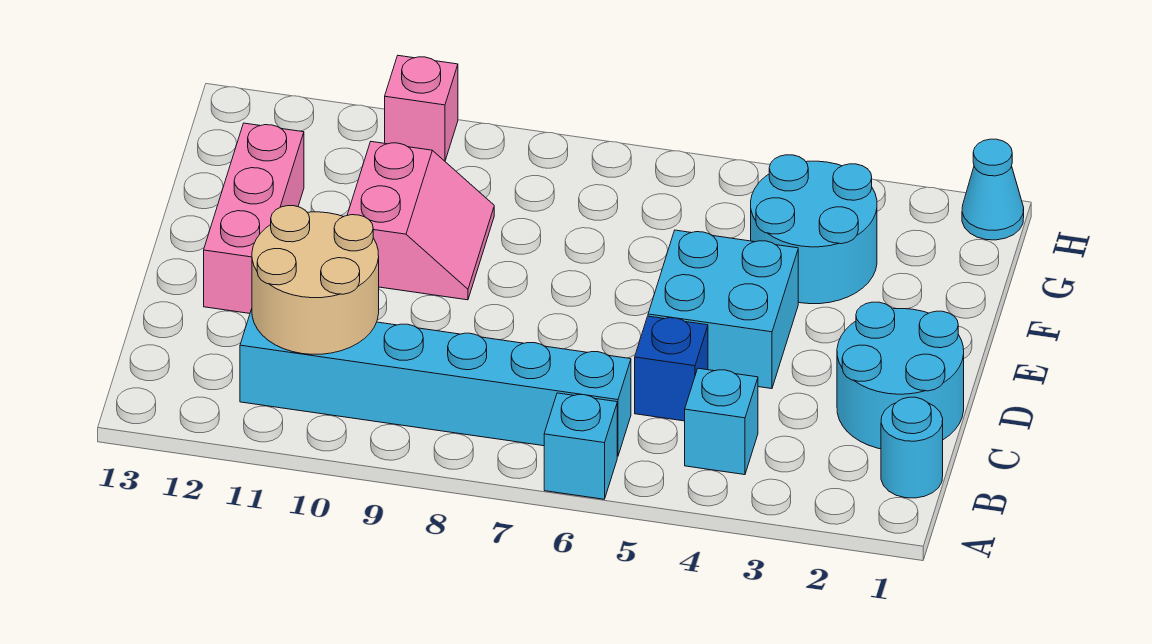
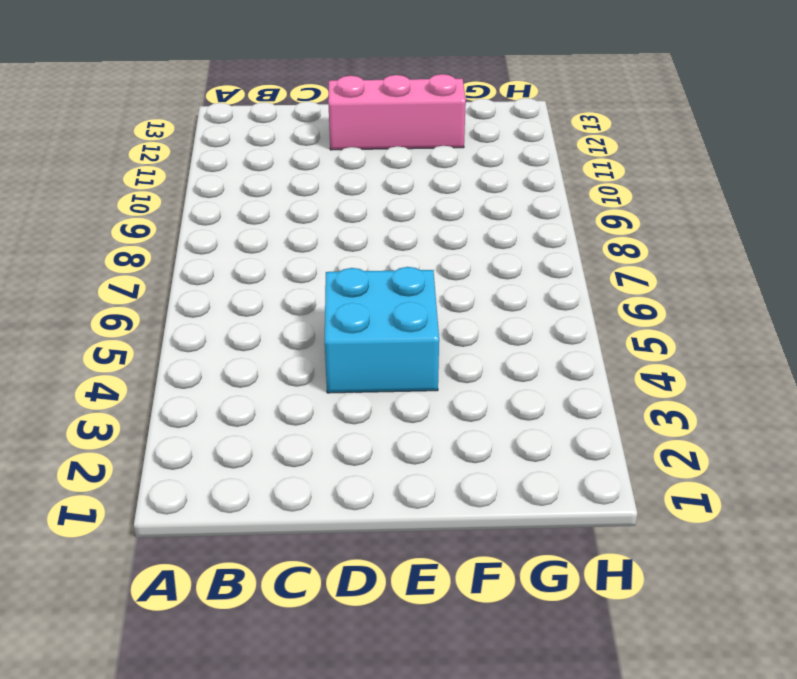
none -> cyan brick A6 level 1
none -> cyan round brick B1 level 1
none -> cyan brick B4 level 1

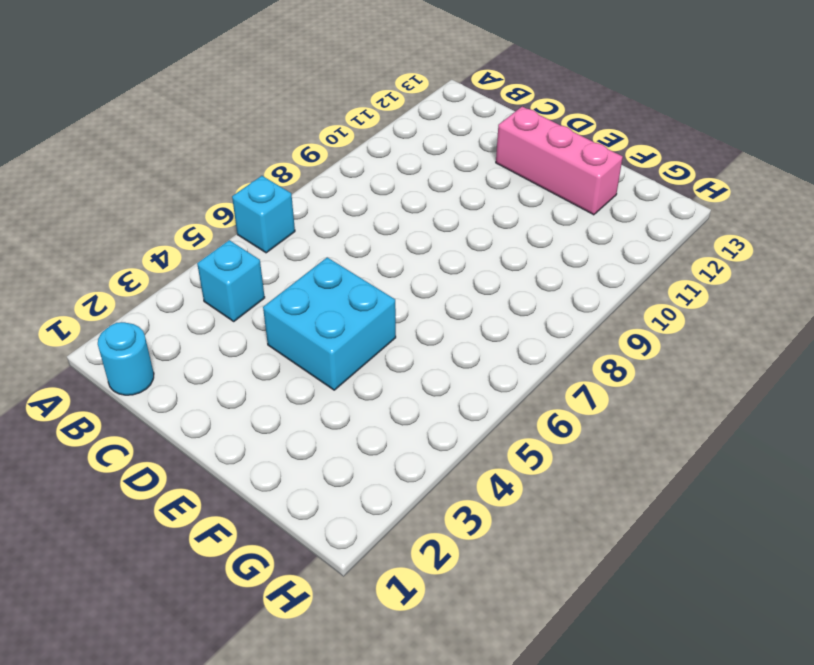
none -> cyan brick B6:B11 level 1
none -> cyan round brick C1:D2 level 1
none -> blue brick C5 level 1

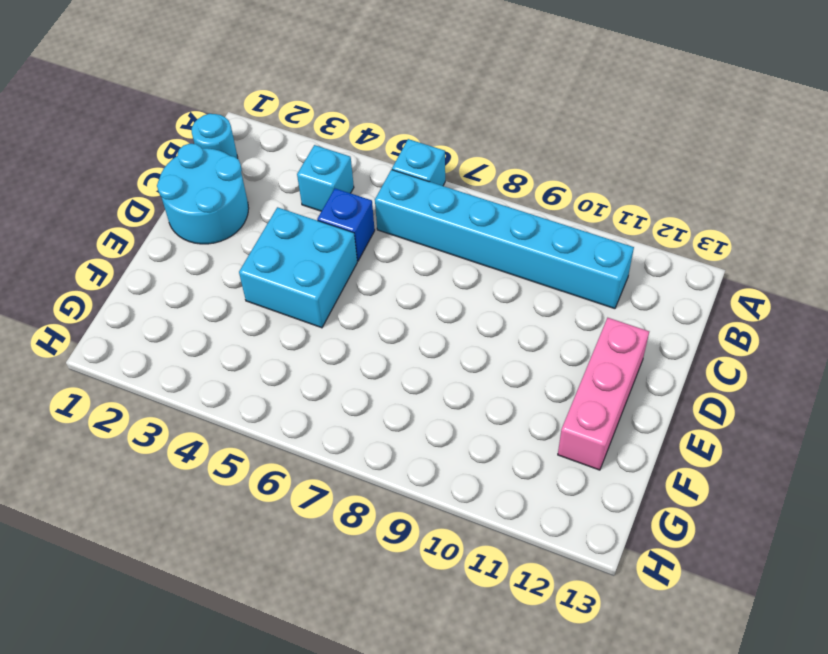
none -> pink slope E9:F10 level 1 top 10
none -> cyan round brick F3:G4 level 1
none -> cyan cone H1 level 1

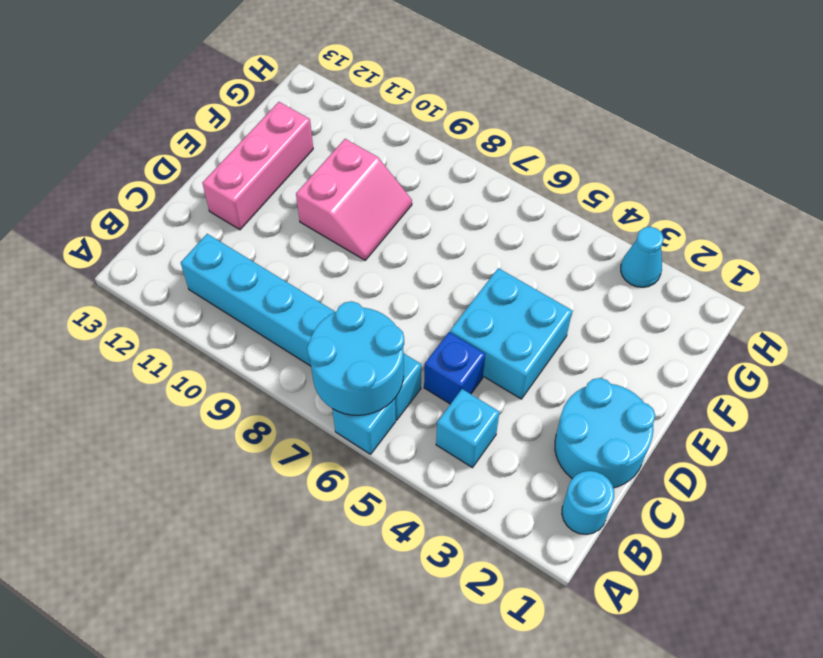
cyan round brick A6:B7 level 2 -> cyan round brick F3:G4 level 1
cyan cone H3 level 1 -> cyan cone H1 level 1
none -> pink brick H10 level 1
none -> tan round brick B10:C11 level 2

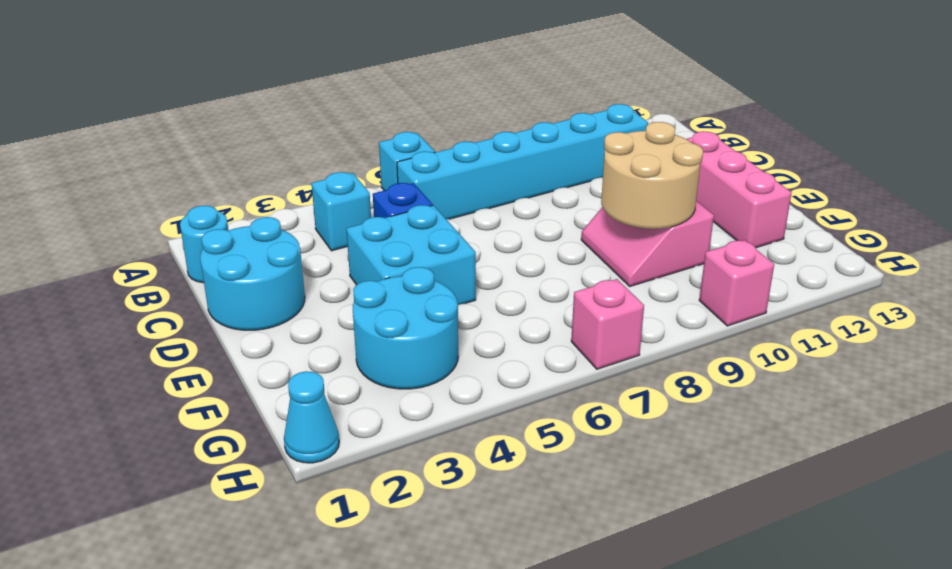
tan round brick E9:F10 level 2 -> tan round brick B10:C11 level 2
pink brick H7 level 1 -> none

